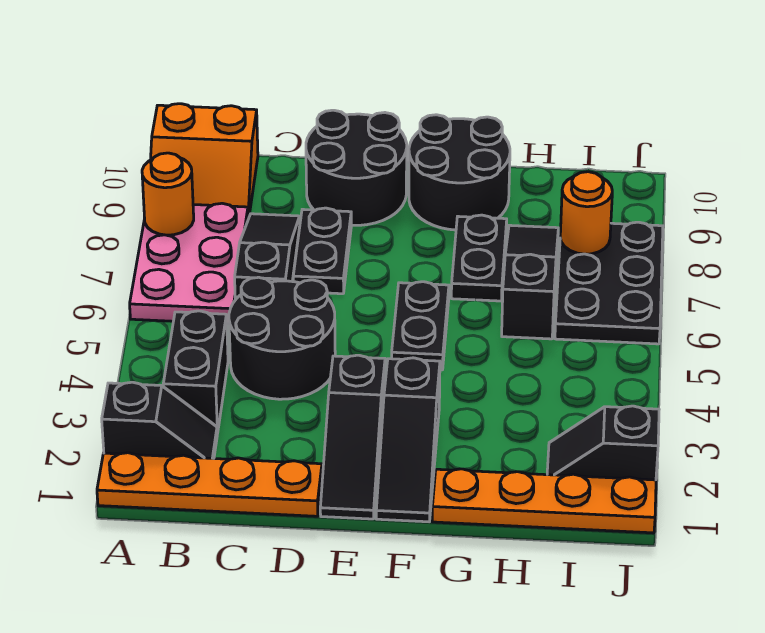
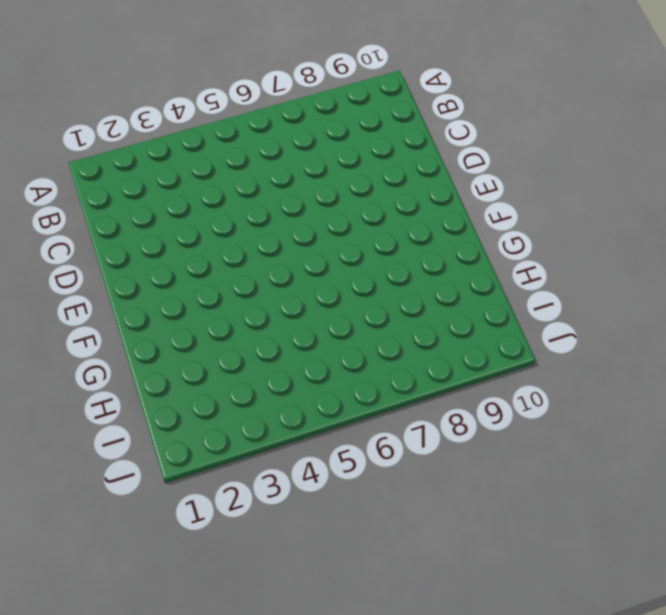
none -> orange plate A1:D1 level 1
none -> black slope A2:B2 level 1 top A
none -> pink plate A6:B8 level 1

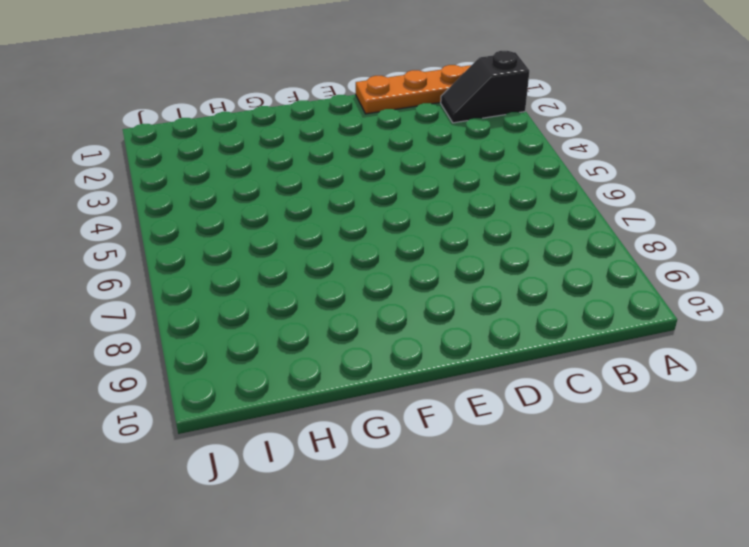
none -> pink plate A6:B8 level 1
none -> orange slope A9:B10 level 1 top 10
none -> black brick B3:B4 level 1

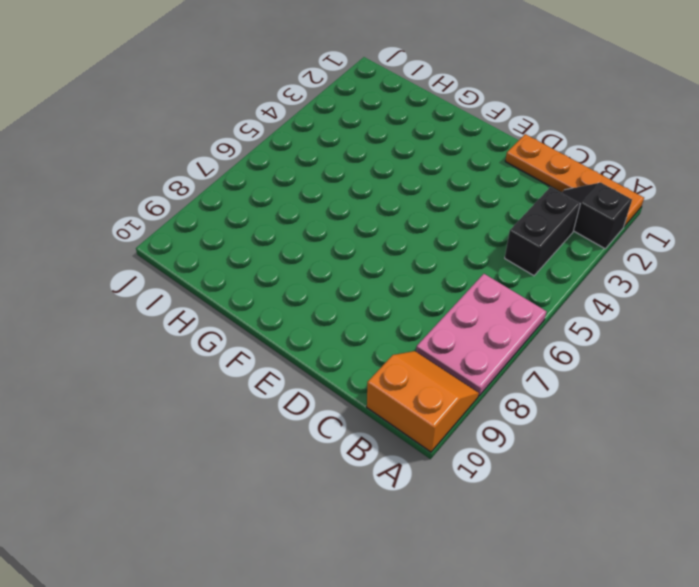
none -> black round brick C4:D5 level 1
none -> black slope C6:C8 level 1 top 6
none -> black plate D7:D8 level 1

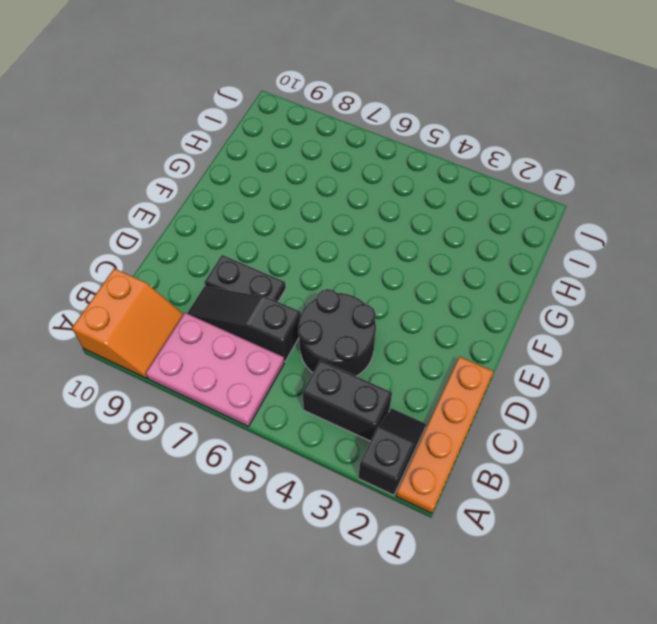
none -> black round brick D9:E10 level 1
none -> black slope E1:E3 level 1 top 3
none -> black slope F1:F3 level 1 top 3

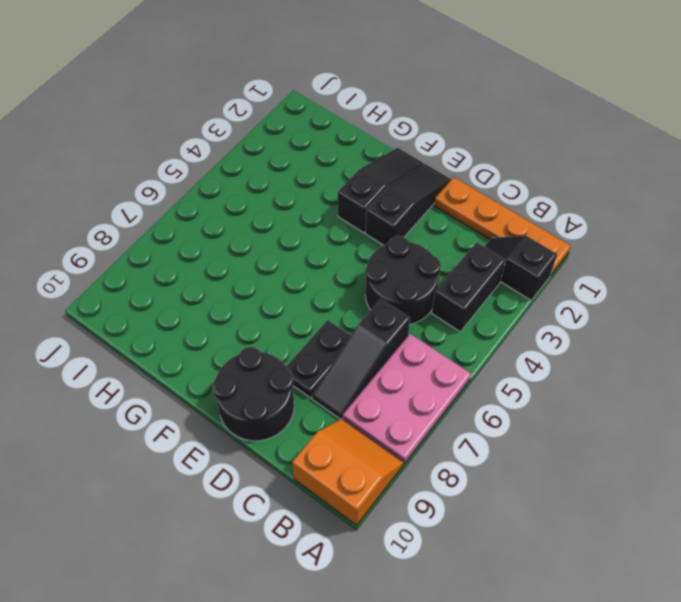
none -> black plate F5:F6 level 1
none -> black round brick F9:G10 level 1
none -> orange plate G1:J1 level 1

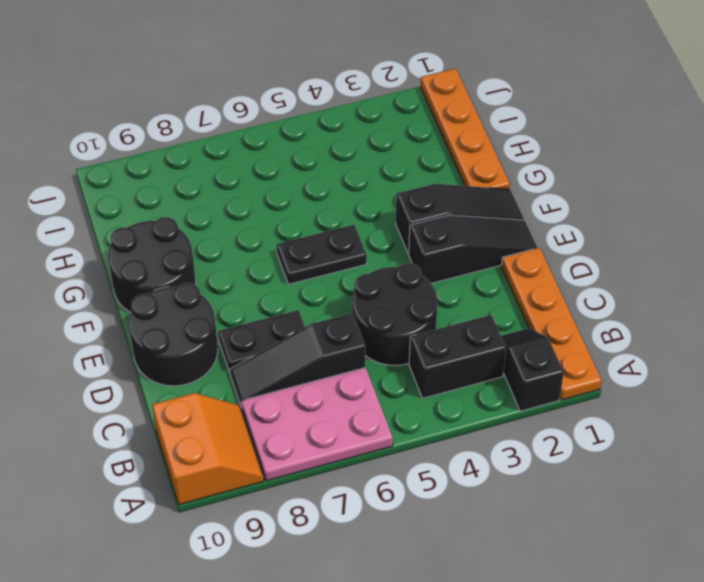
none -> black plate G7:G8 level 1
none -> black slope H6:H8 level 1 top 6
none -> black slope I2:J2 level 1 top J

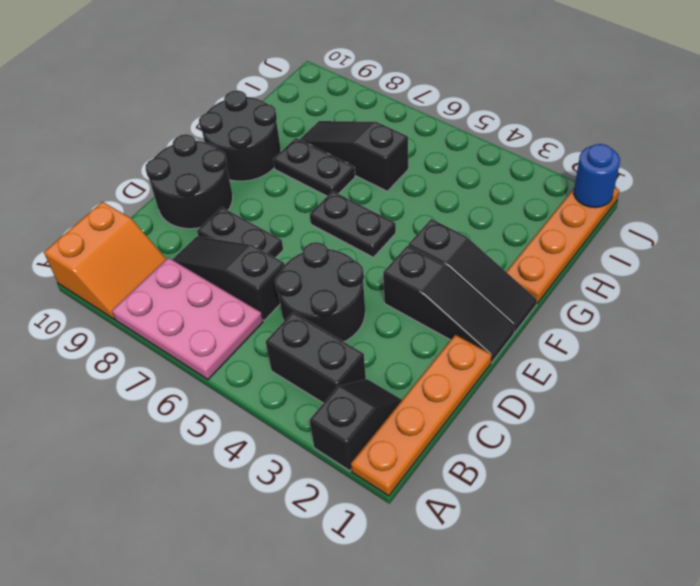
blue round brick J1 level 2 -> none
none -> black slope I2:J2 level 1 top J
none -> black plate I6:J8 level 1
none -> orange round brick A8 level 2

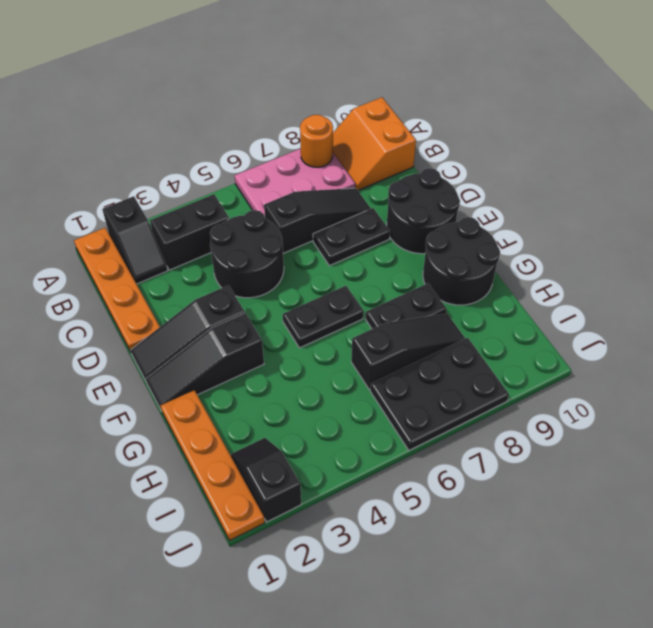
none -> orange round brick I8 level 2

